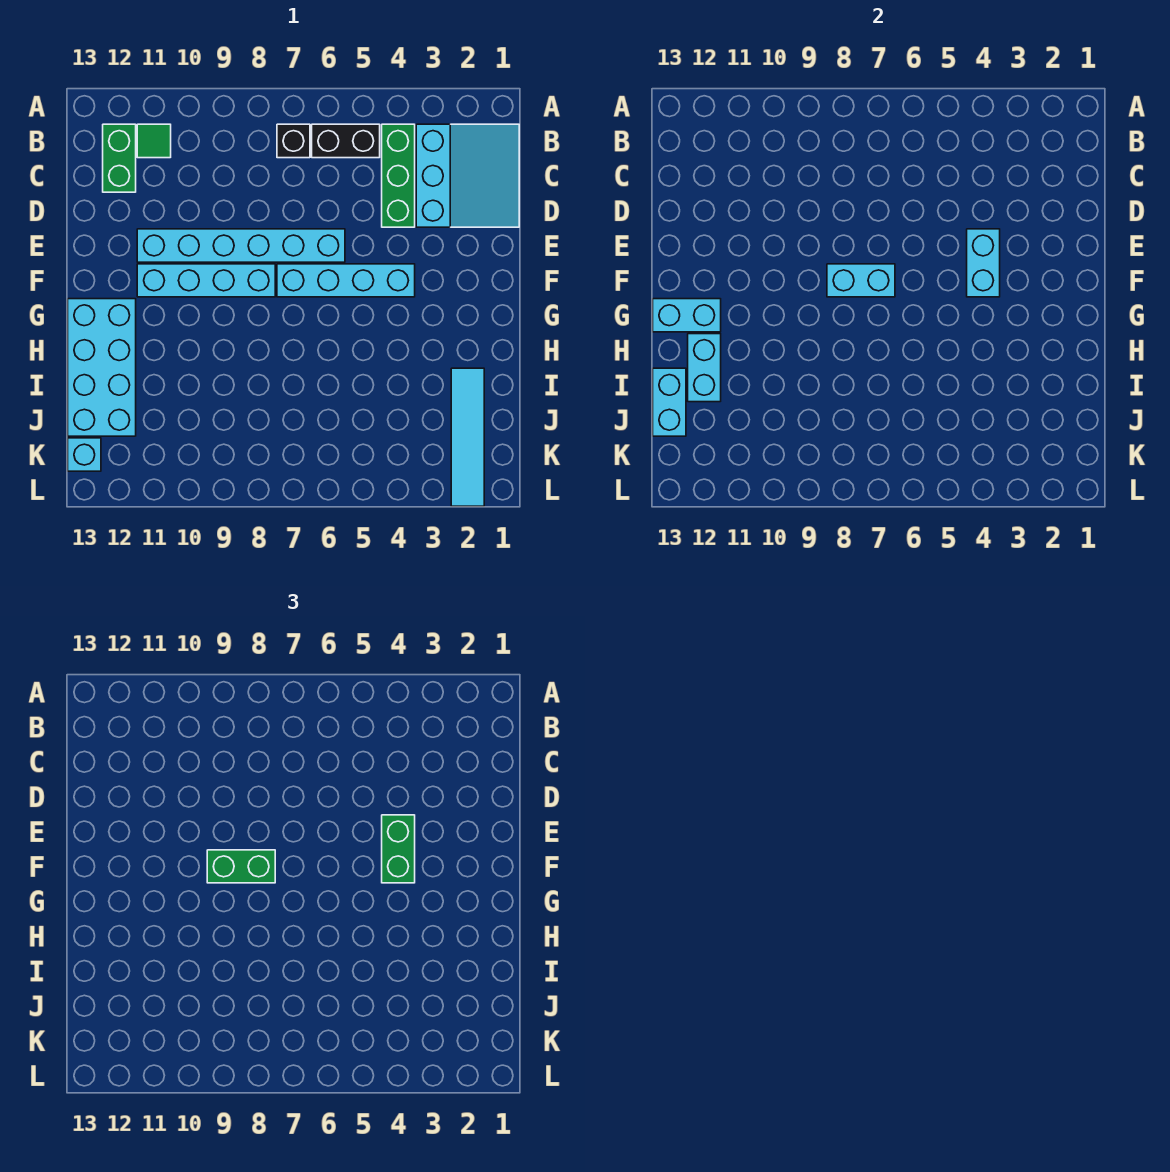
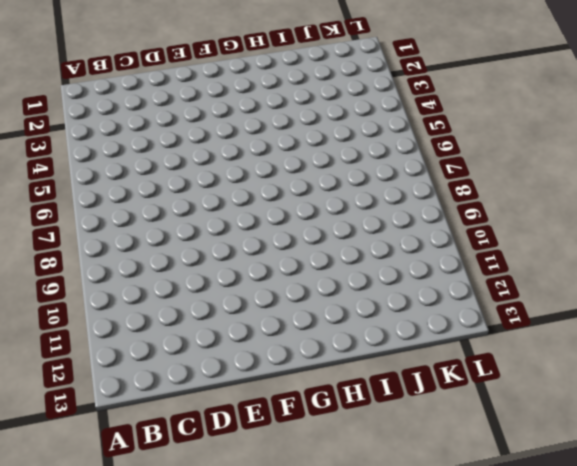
none -> cyan slope B1:D3 level 1 top 3
none -> green brick B4:D4 level 1
none -> black brick B5:B6 level 1

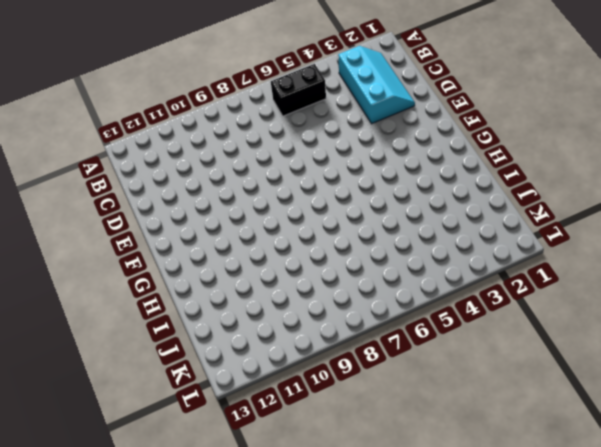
cyan slope B2:D3 level 1 top 3 -> cyan slope B1:D3 level 1 top 3
none -> green brick B4:D4 level 1
none -> black brick B7 level 1
none -> green tile B11 level 1

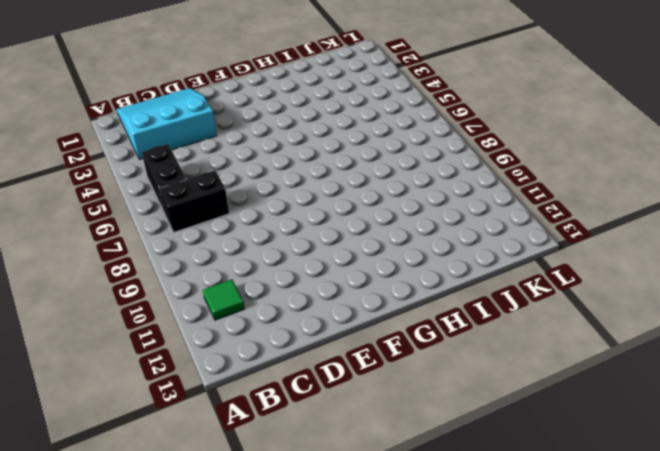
black brick B7:C7 level 1 -> black brick B7 level 1
none -> green brick B4:D4 level 1
none -> green brick B12:C12 level 1
none -> cyan brick E6:E11 level 1

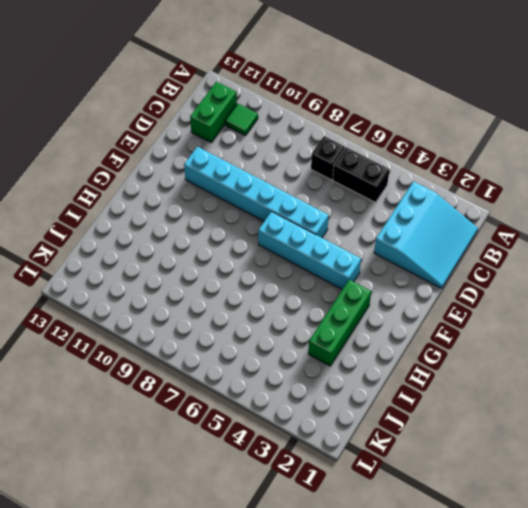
green brick G3:I3 level 1 -> green brick B4:D4 level 1
none -> cyan brick F8:F11 level 1
none -> cyan brick G12:J13 level 1
none -> cyan tile I2:L2 level 1

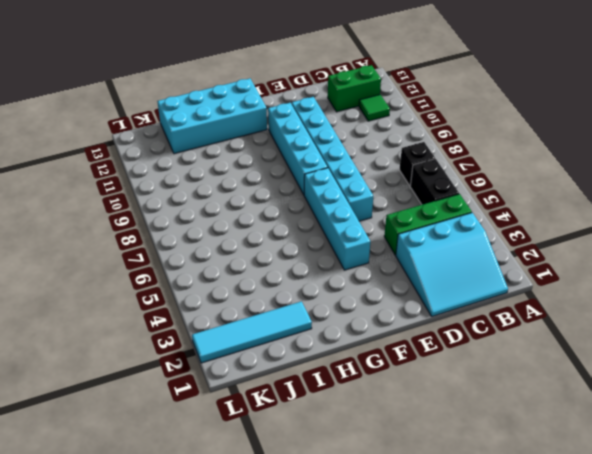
none -> cyan brick K13 level 1
none -> cyan brick E4:F4 level 2
none -> cyan brick F7:F8 level 2

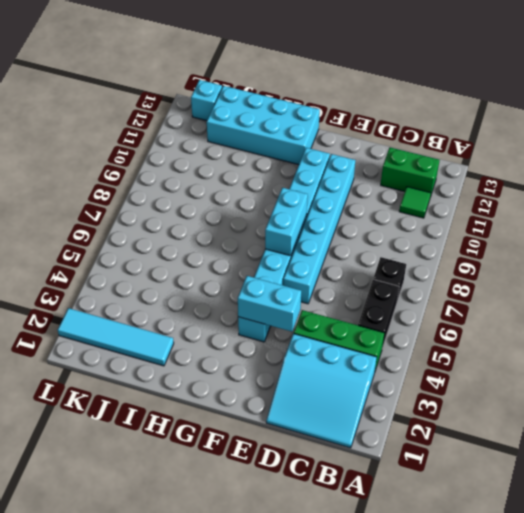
none -> cyan brick G12:G13 level 2
none -> cyan brick H12:I12 level 2
none -> cyan brick I13:J13 level 2

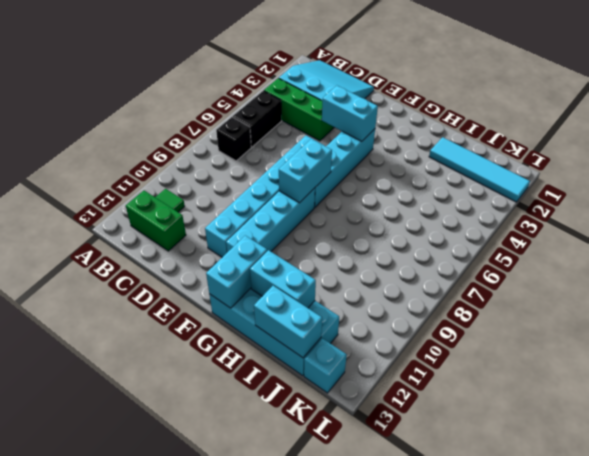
none -> green brick E4:F4 level 3
none -> green brick F8:F9 level 3

